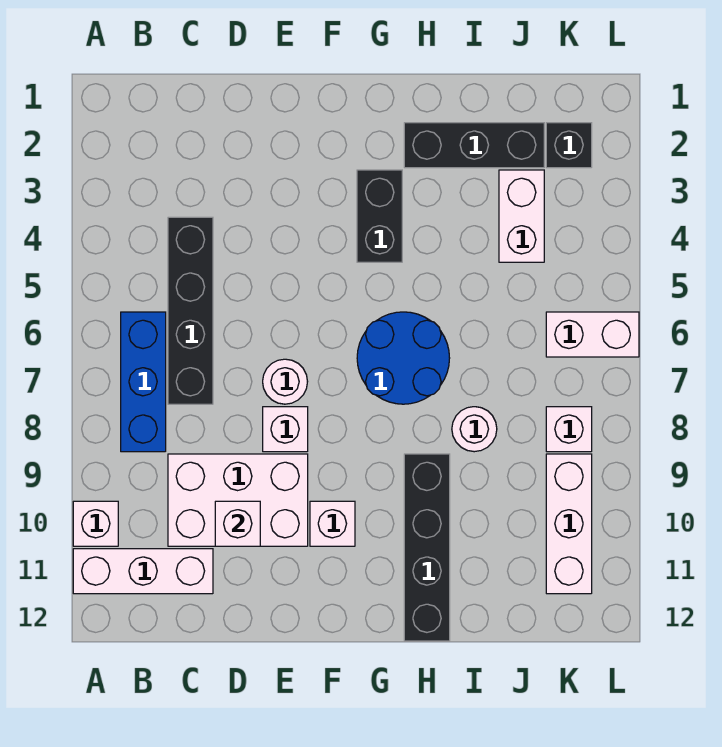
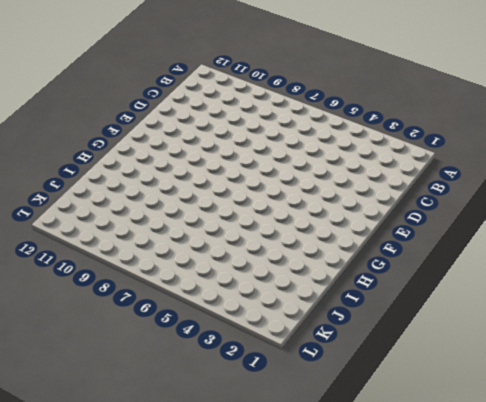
none -> white brick A10 level 1
none -> white brick A11:C11 level 1
none -> blue brick B6:B8 level 1

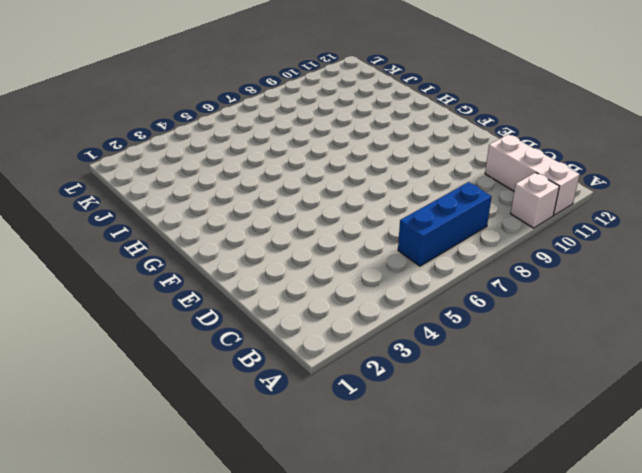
none -> black brick C4:C7 level 1
none -> white brick C9:E10 level 1
none -> white round brick E7 level 1

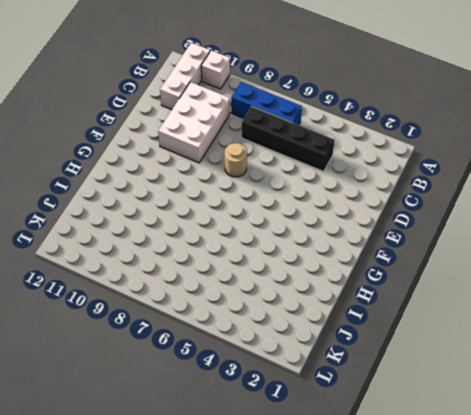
tan round brick E7 level 1 -> white round brick E7 level 1
none -> white brick E8 level 1
none -> white brick F10 level 1
none -> black brick G3:G4 level 1

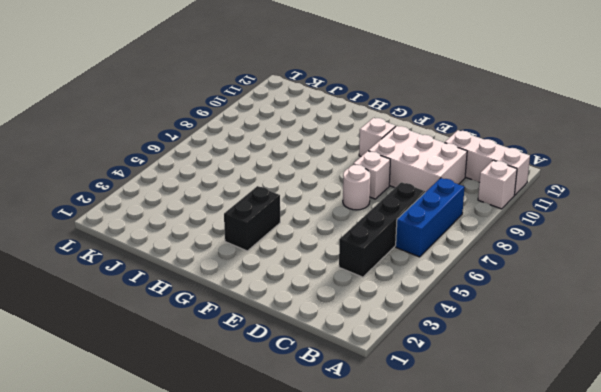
none -> blue round brick G6:H7 level 1
none -> black brick H2:J2 level 1
none -> black brick H9:H12 level 1

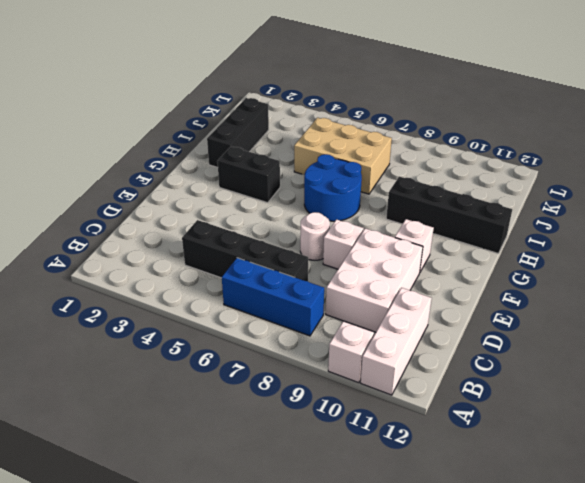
tan brick I5:J7 level 1 -> none
none -> white round brick I8 level 1
none -> white brick J3:J4 level 1
none -> black brick K2 level 1

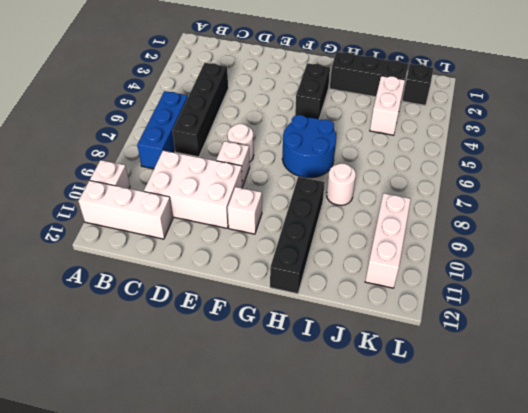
none -> white brick K6:L6 level 1
none -> white brick K8 level 1
none -> white brick D10 level 2

